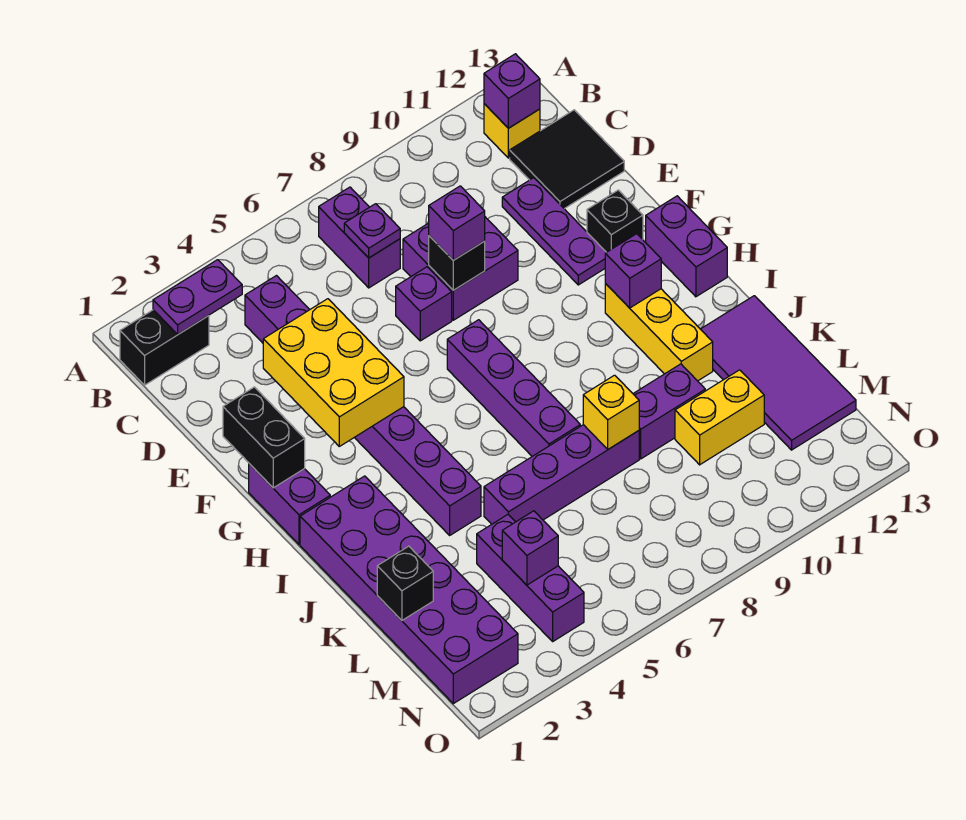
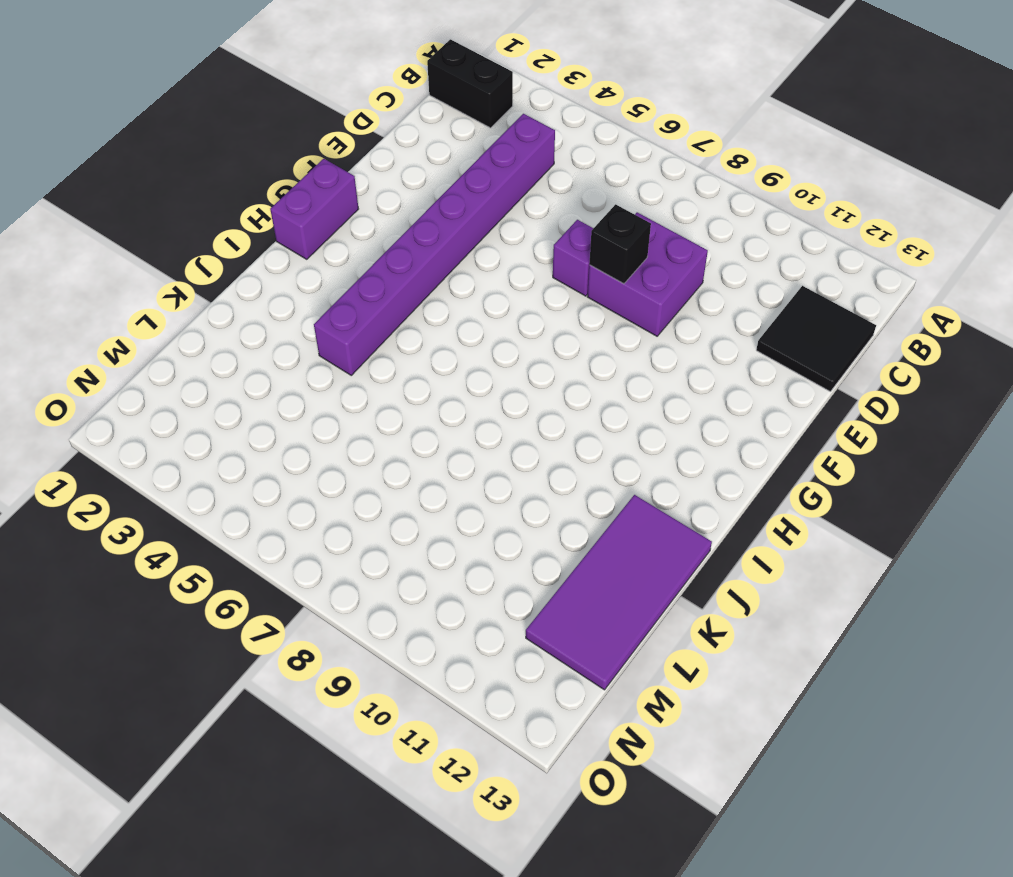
none -> purple brick B7:C7 level 1
none -> yellow brick B12 level 1
none -> purple plate D11:F11 level 1
none -> black brick F12 level 1

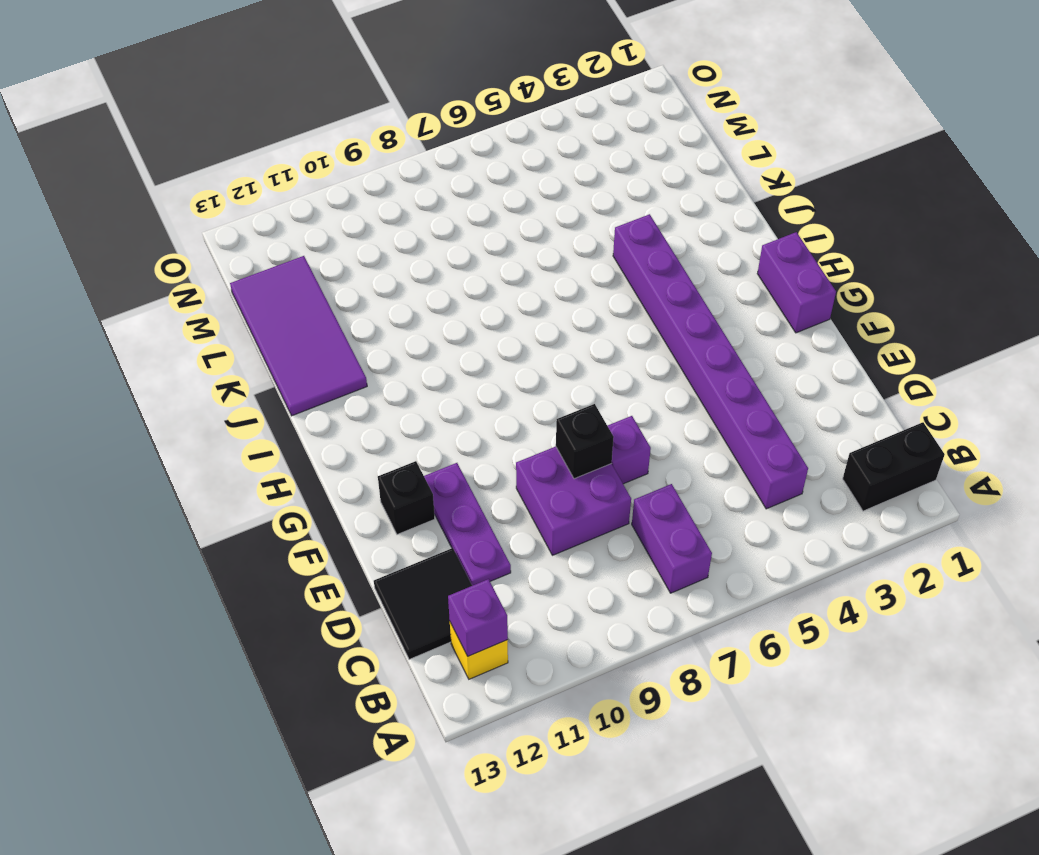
none -> purple brick G7:J7 level 1
none -> purple brick G13:H13 level 1
none -> yellow brick H11:J11 level 1
none -> purple brick I1:N2 level 1

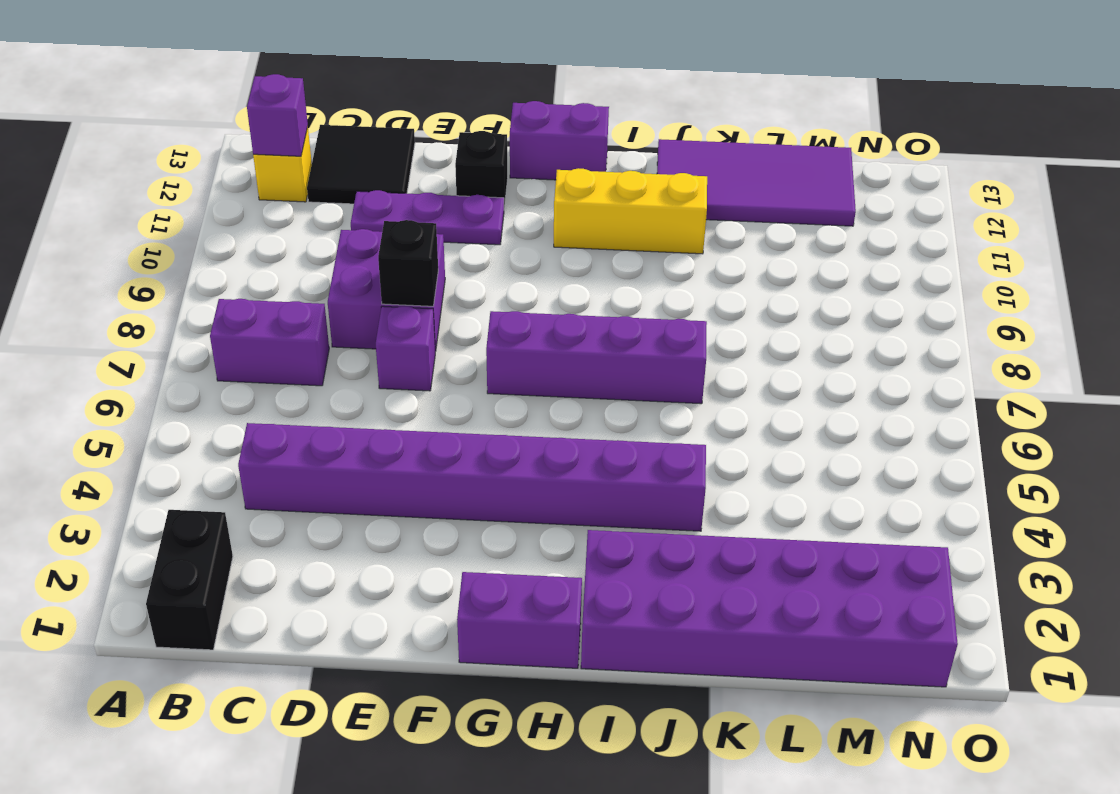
none -> purple brick K5:K8 level 1
none -> purple brick K9:K10 level 1
none -> purple brick L4:N4 level 1
none -> yellow brick L10:L11 level 1

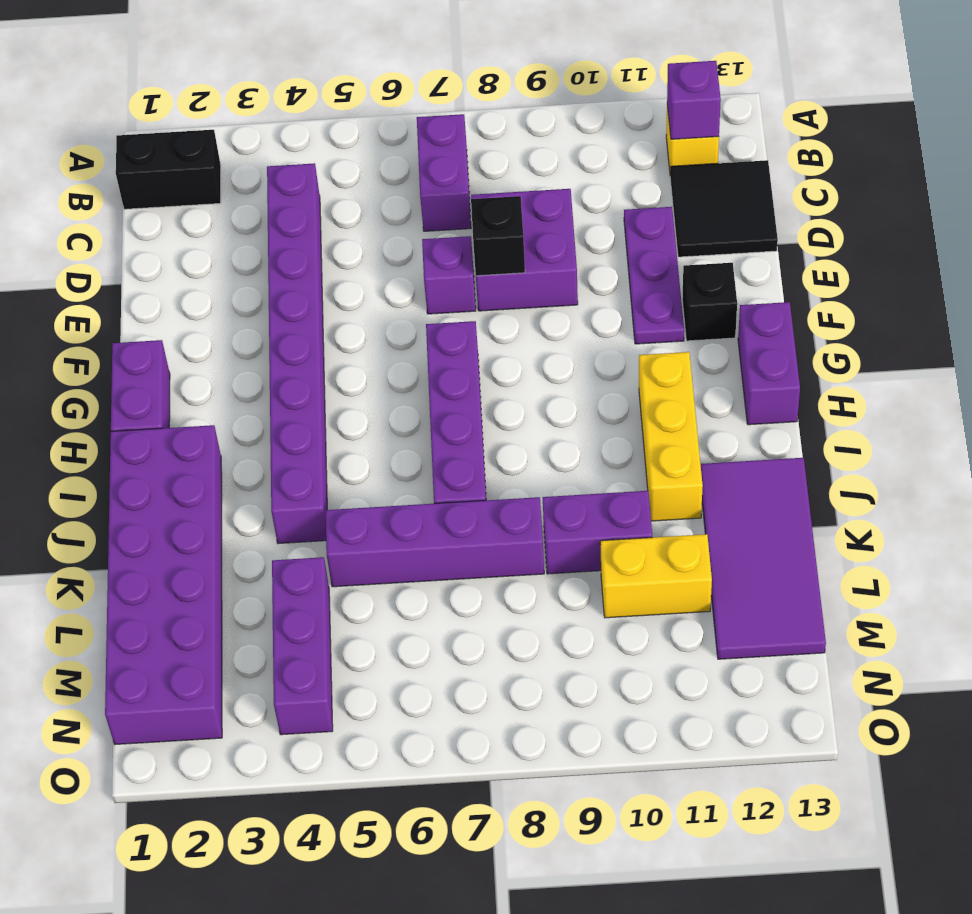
none -> purple plate B2:B3 level 2
none -> purple plate C7 level 2
none -> yellow brick E3:G4 level 2
none -> black brick F1:G1 level 2

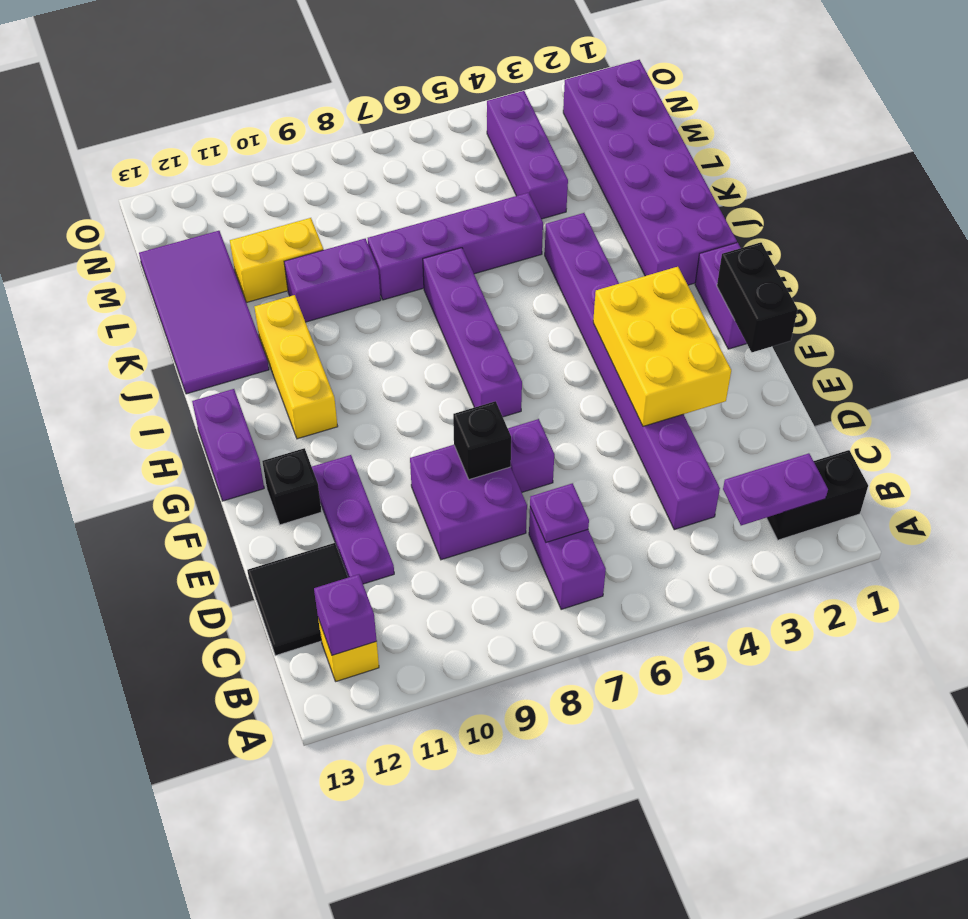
none -> purple brick H11 level 2
none -> yellow brick K8 level 2
none -> black brick L1 level 2
none -> purple brick M4 level 2

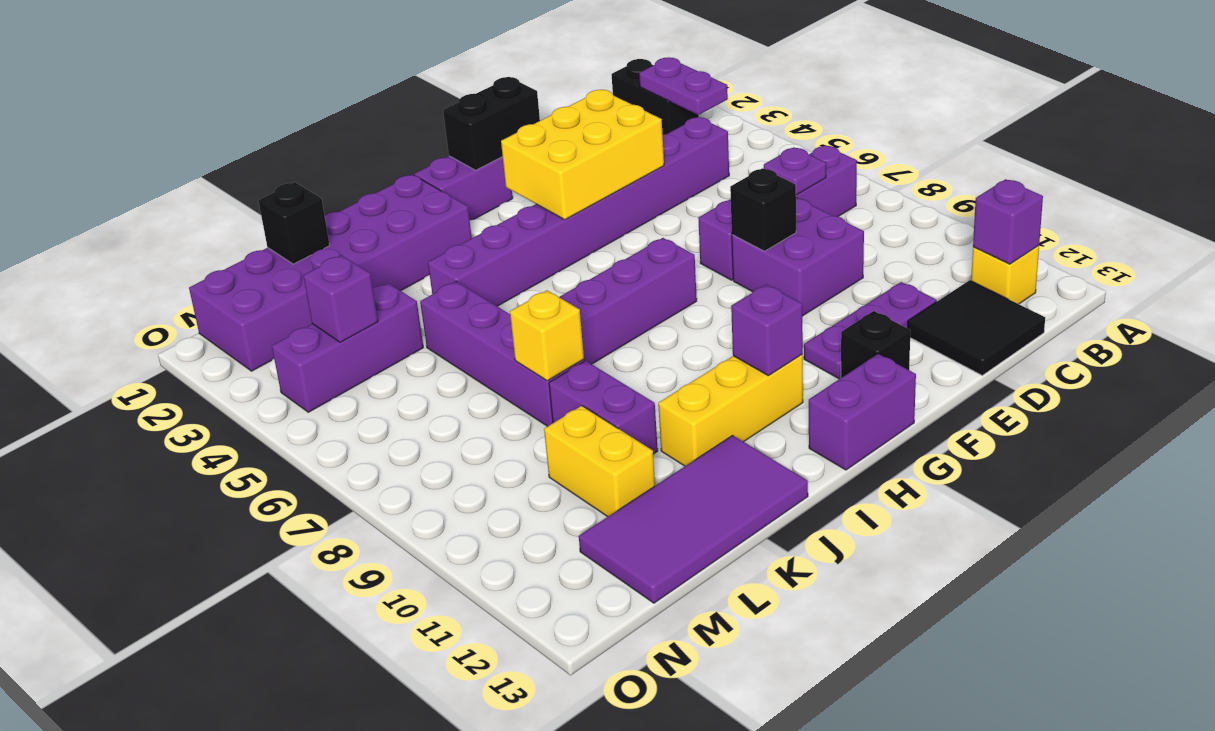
none -> purple brick E8 level 3

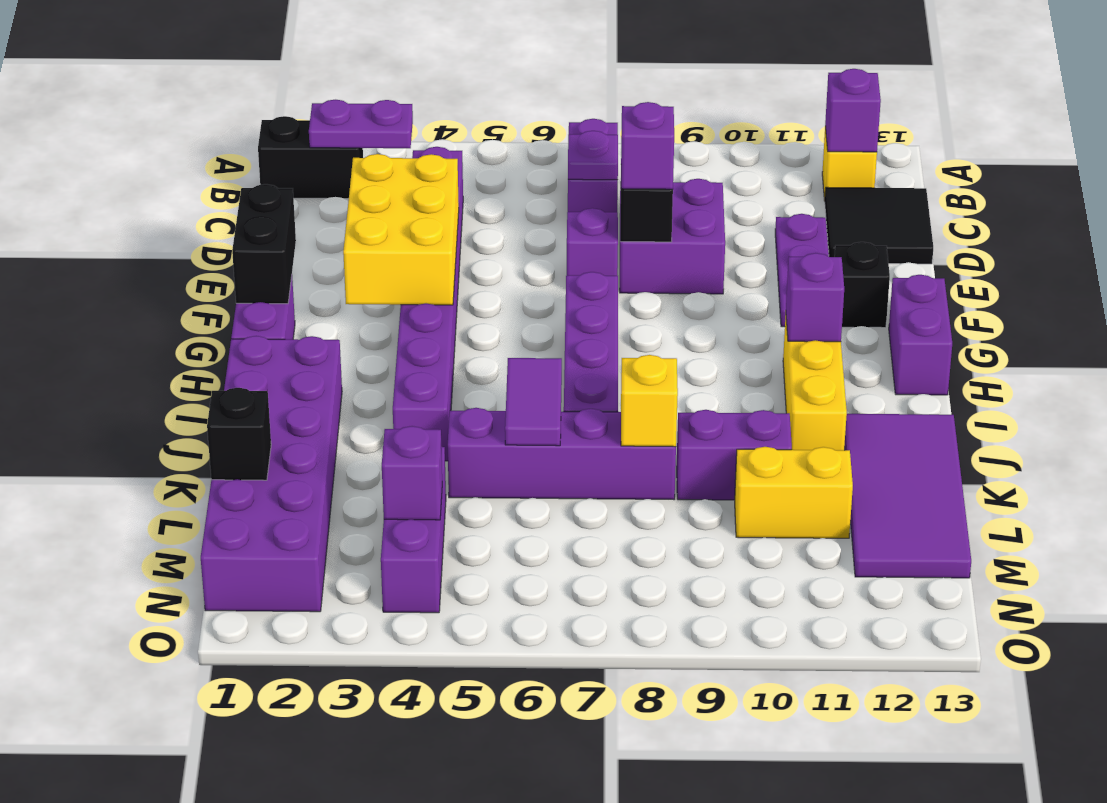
purple tile J6:K6 level 2 -> none

